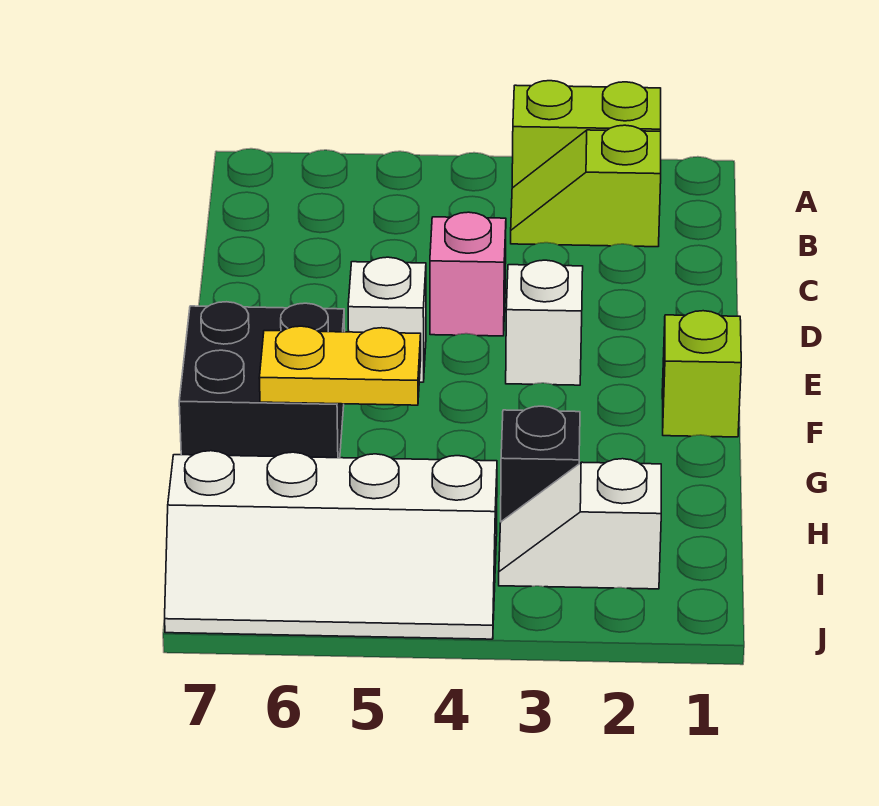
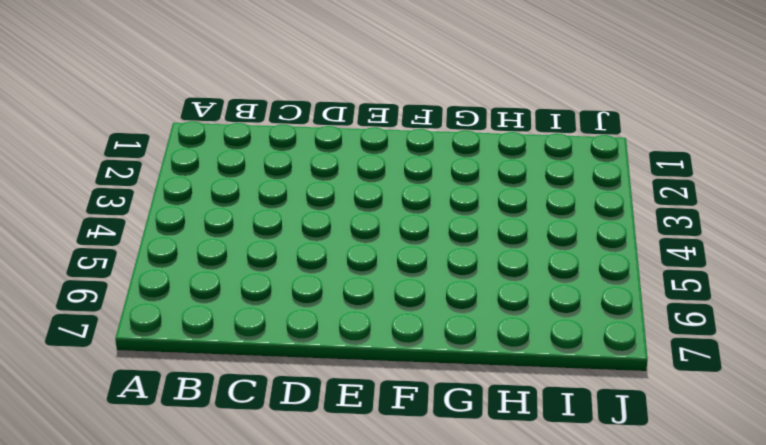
none -> lime brick A2:A3 level 1
none -> lime slope B2:B3 level 1 top 2

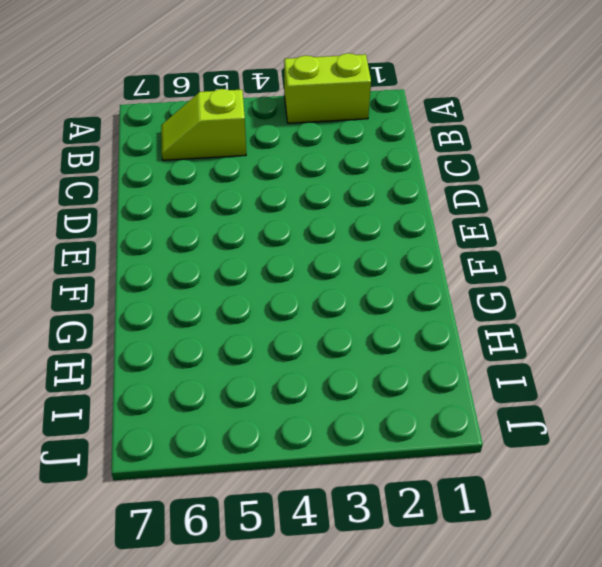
lime slope B5:B6 level 1 top 5 -> lime slope B2:B3 level 1 top 2
none -> pink brick D4 level 1
none -> white brick E3 level 1

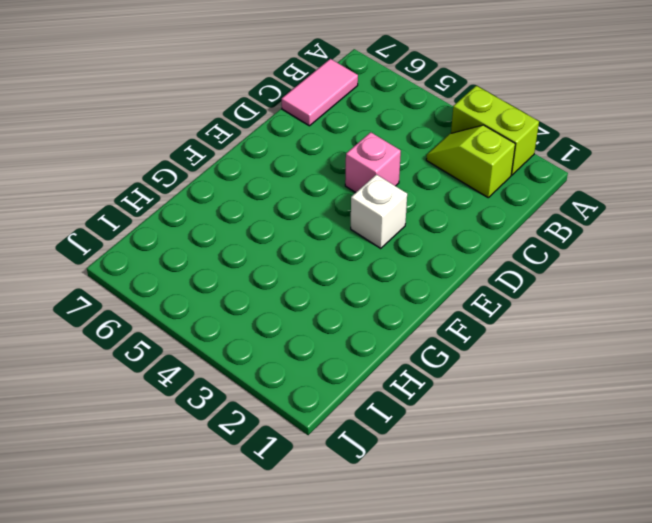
pink tile B7:C7 level 1 -> none
none -> white brick E5 level 1
none -> lime brick F1 level 1

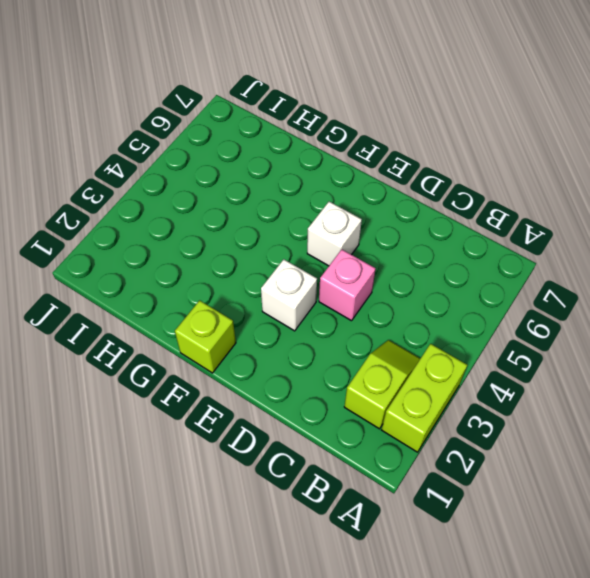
none -> black brick F6:G7 level 1
none -> black brick H3 level 1

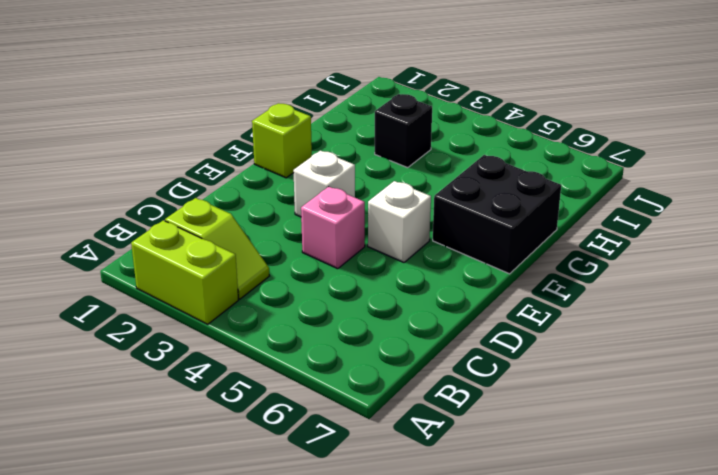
none -> white slope I2:I3 level 1 top 2
none -> white slope I4:J7 level 1 top I

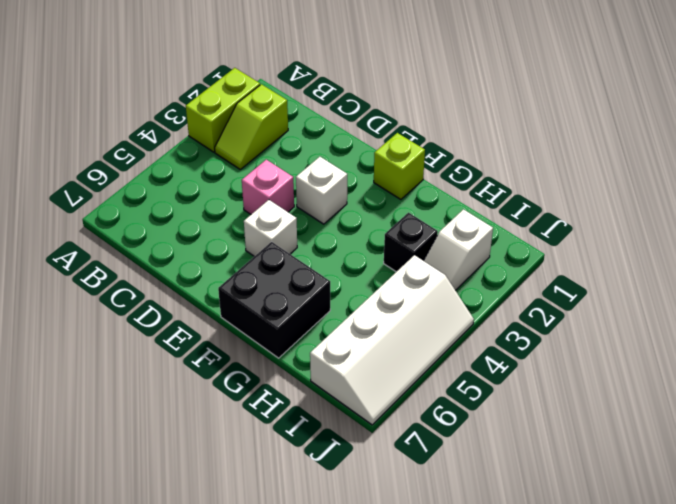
none -> yellow plate G5:G6 level 2

